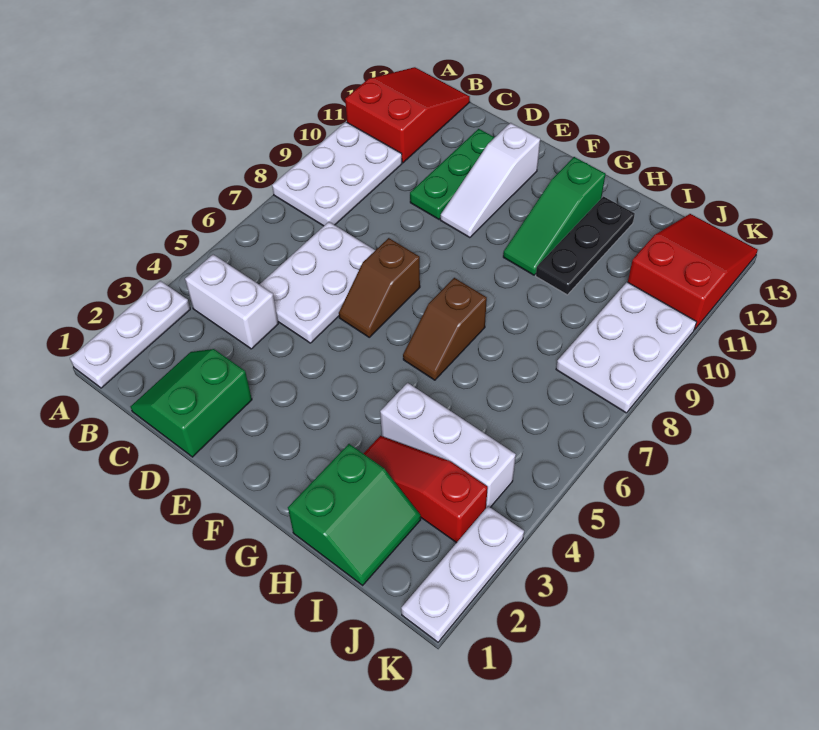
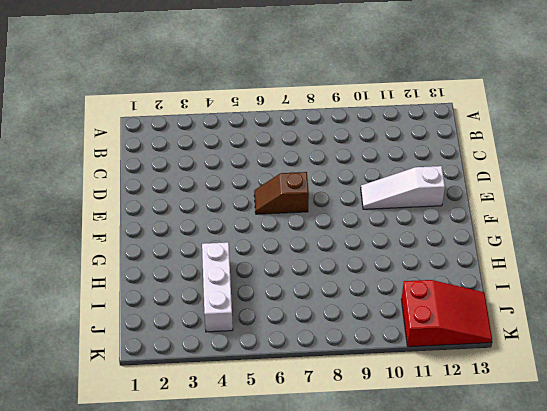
none -> white plate A1:A3 level 1
none -> white plate A8:B10 level 1
none -> red slope A11:B13 level 1 top 11

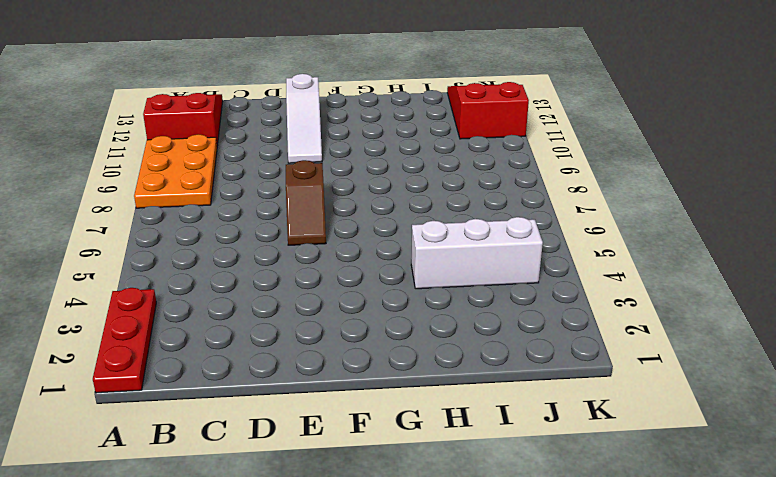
red plate A1:A3 level 1 -> white plate A1:A3 level 1
orange plate A8:B10 level 1 -> white plate A8:B10 level 1
none -> white brick B4:C4 level 1
none -> green slope C1:D2 level 1 top D
none -> white plate C5:D7 level 1

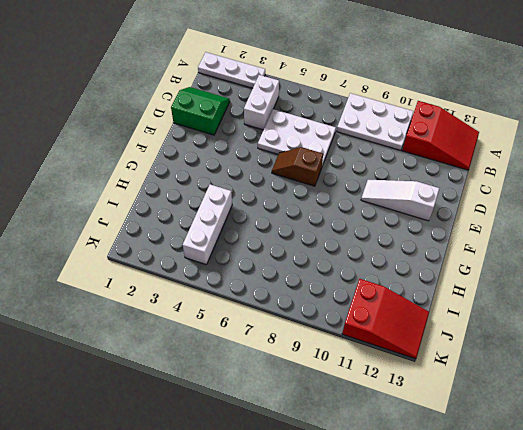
none -> green plate D10:D12 level 1
none -> brown slope G6:G7 level 1 top 7
none -> green slope G10:G12 level 1 top 12

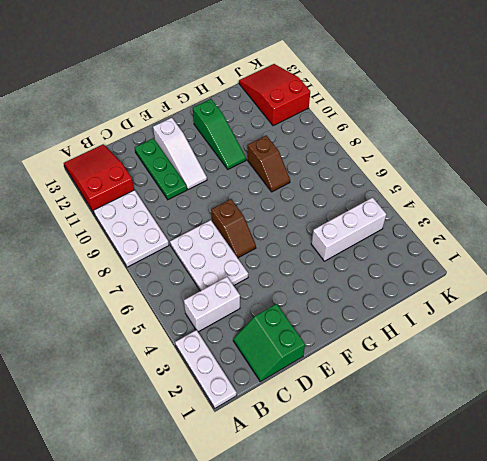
brown slope H8:H9 level 1 top 9 -> brown slope G6:G7 level 1 top 7
none -> green slope H1:I2 level 1 top H
none -> red slope H3:J3 level 1 top J
none -> black plate H10:H12 level 1

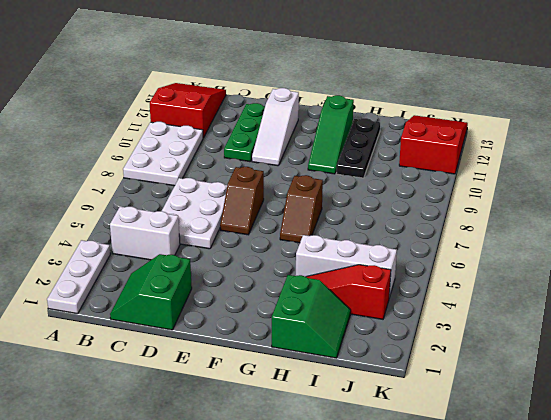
none -> white plate J8:K10 level 1
none -> white plate K1:K3 level 1

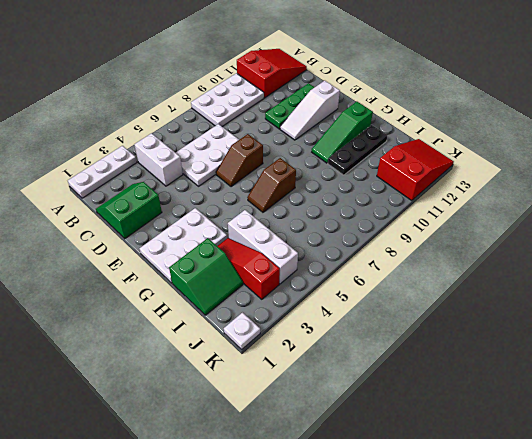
white plate F1:G3 level 1 -> white plate J8:K10 level 1
white plate K1 level 1 -> white plate K1:K3 level 1

